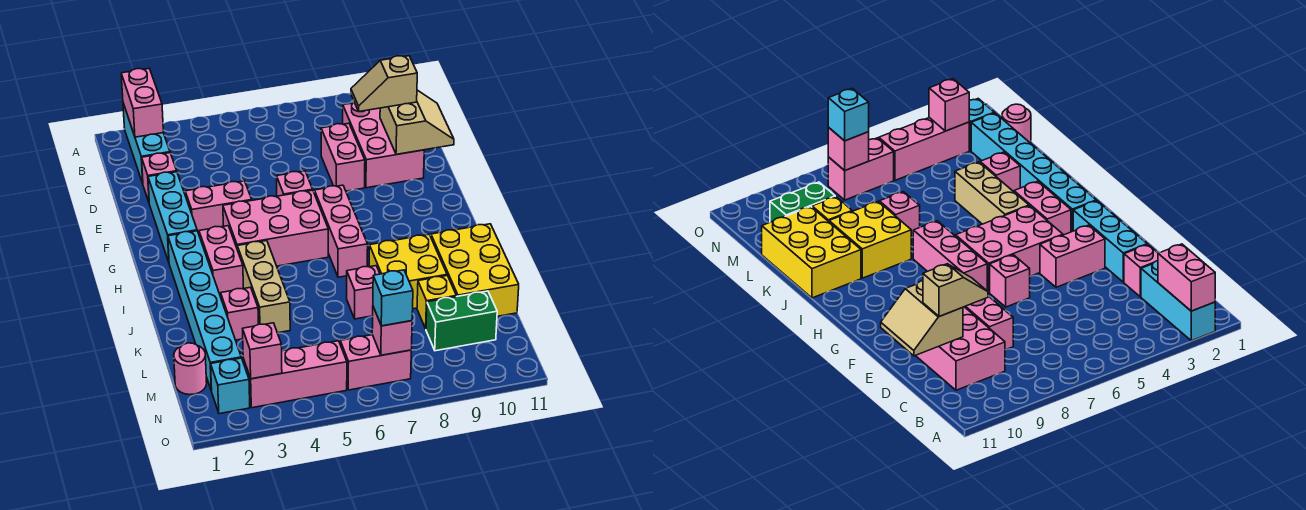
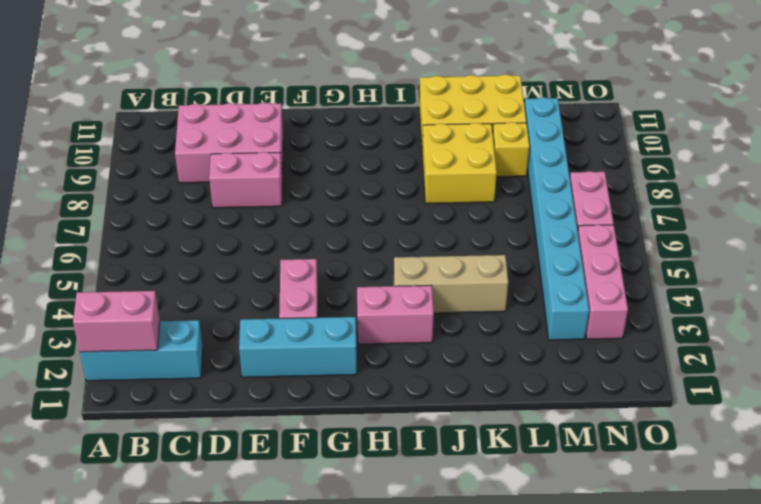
cyan brick M3:M10 level 1 -> green brick M9:M10 level 1
none -> pink brick D2 level 1
none -> pink brick F6 level 1
none -> pink brick G4:H6 level 1

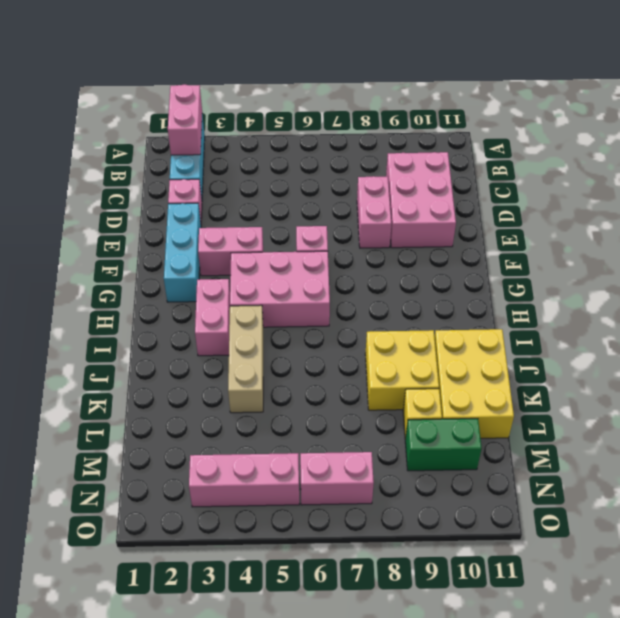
none -> pink brick G7:I7 level 1
none -> cyan brick H2:M2 level 1
none -> pink brick K3 level 1

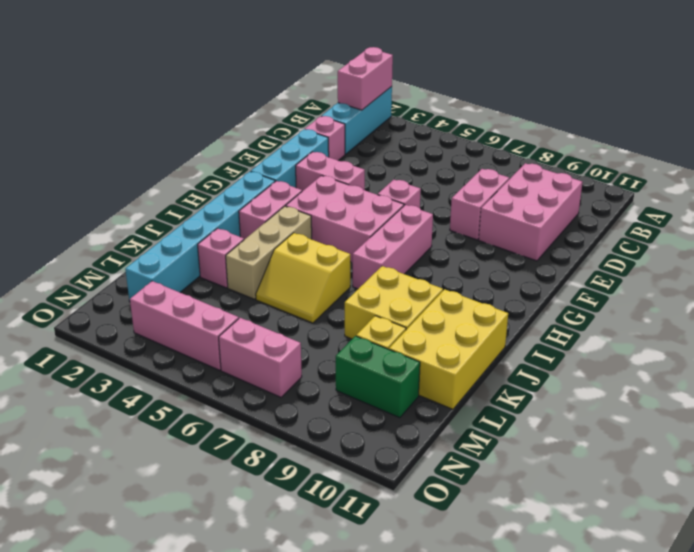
yellow slope J5:K6 level 1 top J -> none
none -> pink brick K7 level 1
none -> pink round brick M1 level 1
none -> cyan brick N2 level 1

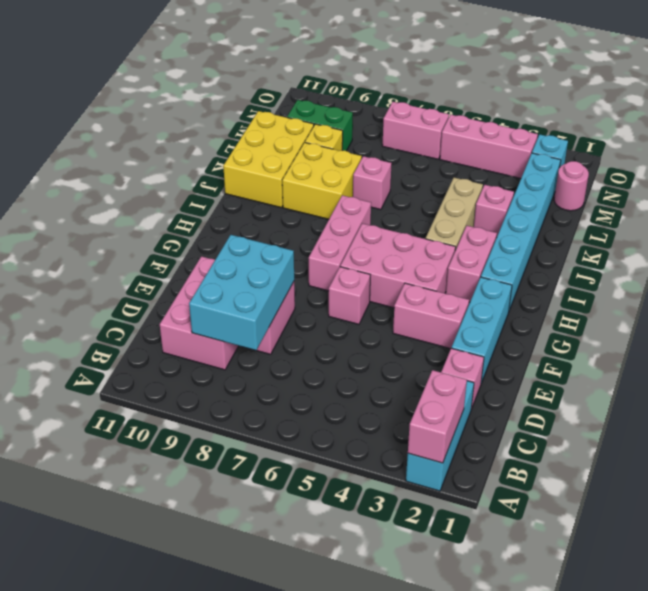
cyan brick C8:E9 level 2 -> none
none -> tan slope D10:E11 level 2 top 10
none -> pink brick N3 level 2
none -> pink brick N7 level 2

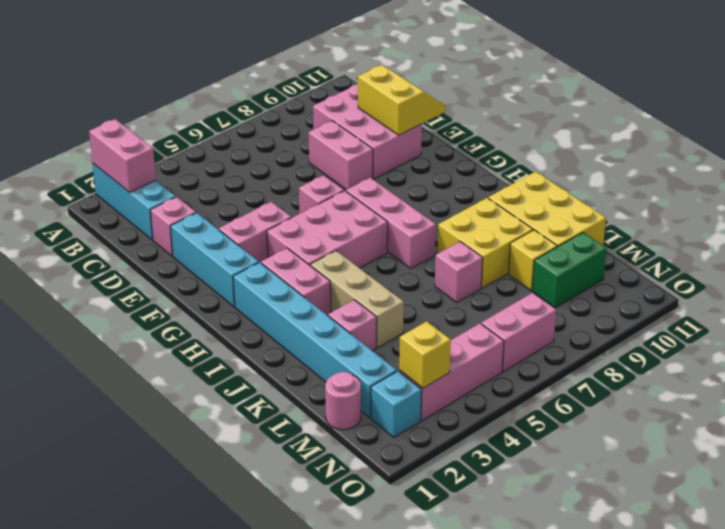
yellow slope D10:E11 level 2 top 10 -> tan slope D10:E11 level 2 top 10
yellow brick N3 level 2 -> pink brick N3 level 2
none -> pink brick N7 level 2
none -> tan slope D9:D10 level 3 top 10
none -> cyan brick N7 level 3

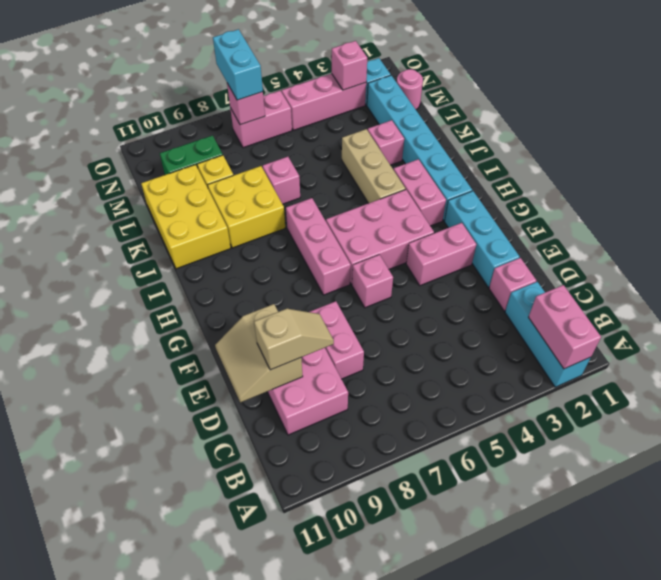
cyan brick N7:O7 level 3 -> cyan brick N7 level 3

